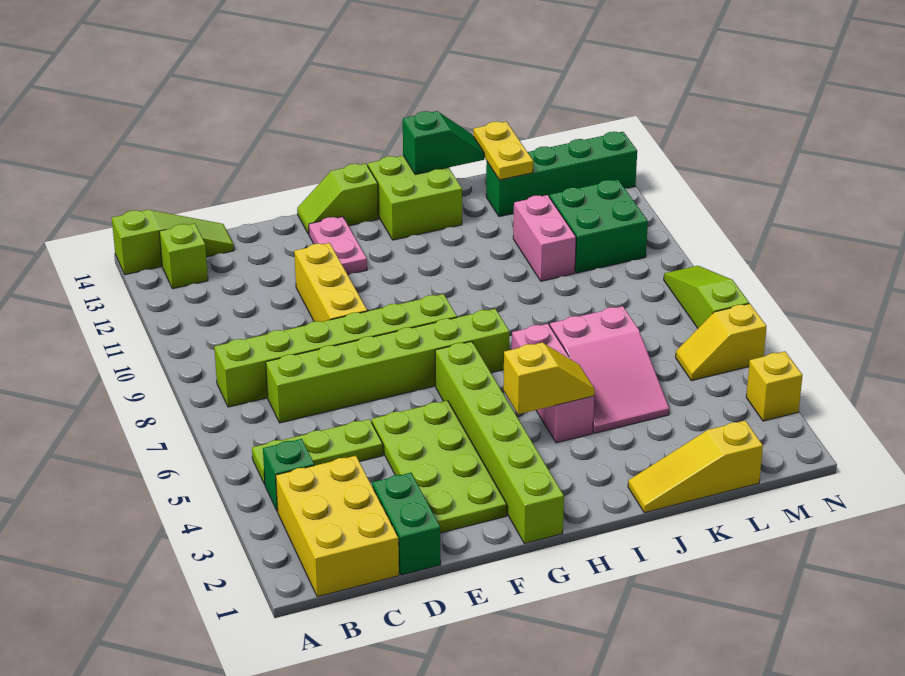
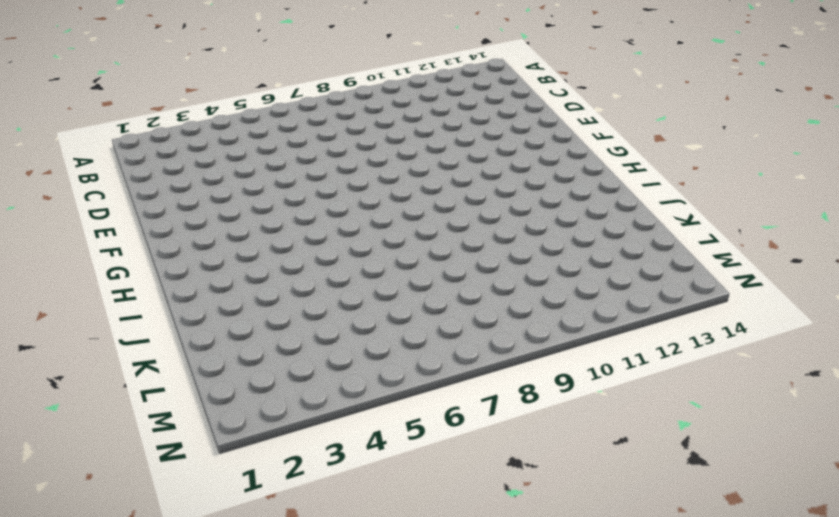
none -> lime slope A14:C14 level 1 top A
none -> yellow brick B1:C3 level 1
none -> green brick B4 level 1

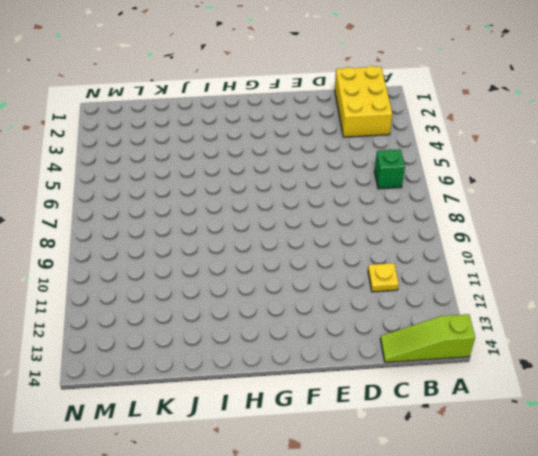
green brick B6 level 1 -> green brick B4 level 1
yellow plate C11 level 1 -> none
none -> lime plate B5:D5 level 1
none -> lime brick B8:G8 level 1
none -> lime brick B13 level 1

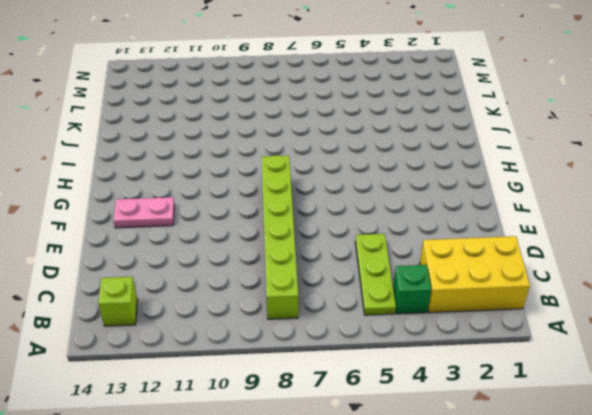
none -> lime slope A14:C14 level 1 top A
none -> lime brick C7:H7 level 1
none -> green brick D1:D2 level 1

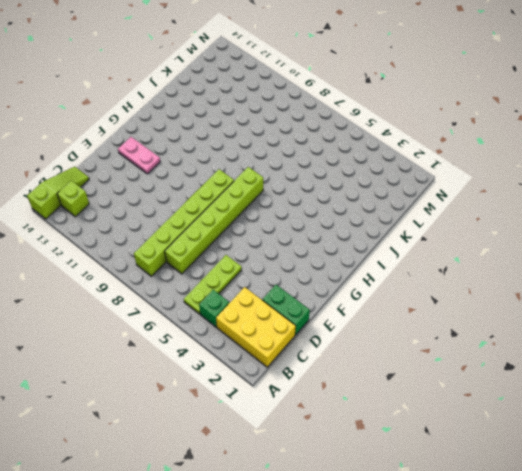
none -> lime plate E2:F5 level 1
none -> yellow brick E9:E11 level 1
none -> lime slope F14:G14 level 1 top G

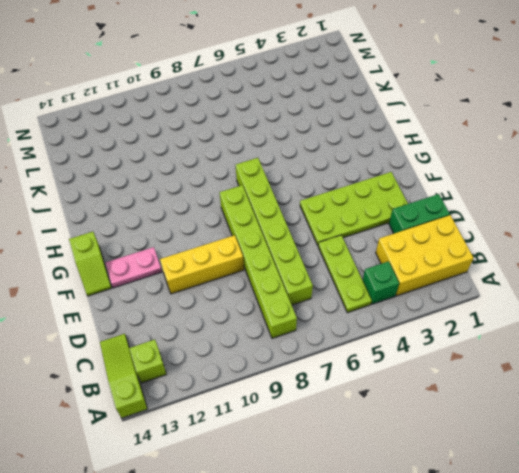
none -> lime brick G1:G6 level 1
none -> lime brick H13:I14 level 1
none -> pink brick I4:I6 level 1

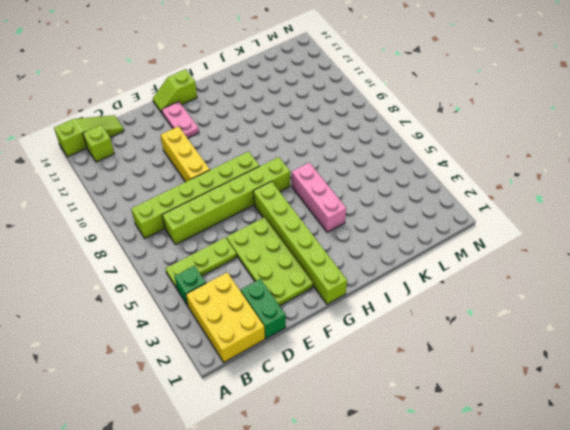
none -> lime brick H13:I14 level 1
none -> yellow slope J1:L1 level 1 top L
none -> pink slope J4:K6 level 1 top 6

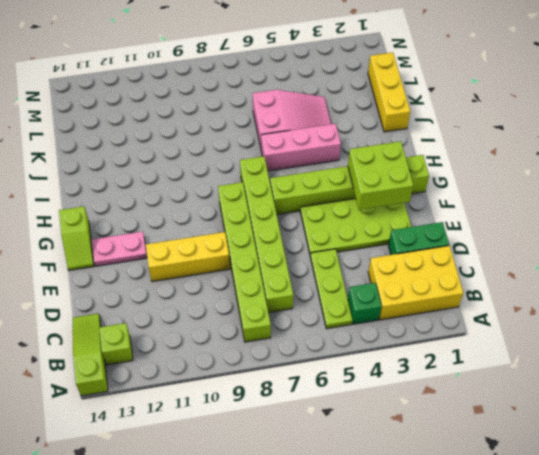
lime brick F2:G3 level 2 -> lime brick H13:I14 level 1
yellow brick J1:L1 level 1 -> yellow slope J1:L1 level 1 top L
none -> pink brick K10:K11 level 1
none -> green brick K13:N13 level 1
none -> green brick L10:M11 level 1

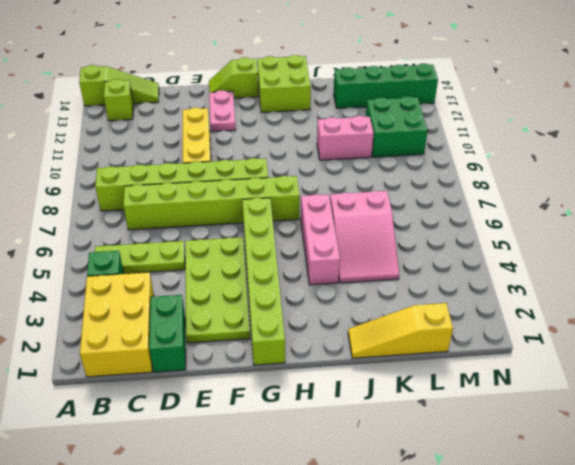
pink brick J10:K10 level 1 -> pink brick K10:K11 level 1
none -> yellow slope M5:N5 level 1 top N
none -> yellow brick N3 level 1
none -> lime slope N6:N8 level 1 top 6

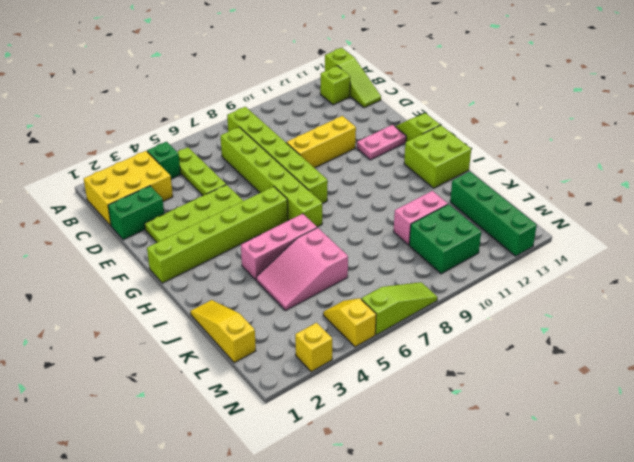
none -> yellow slope H4:I4 level 2 top H
none -> green slope I14:J14 level 2 top I
none -> yellow plate K13:K14 level 2

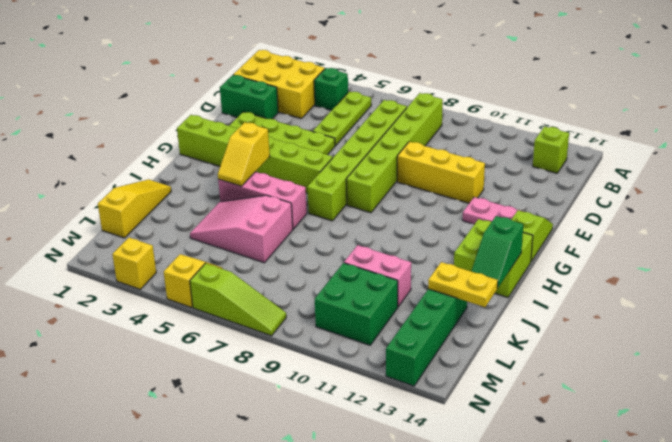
none -> lime slope A14:C14 level 1 top A

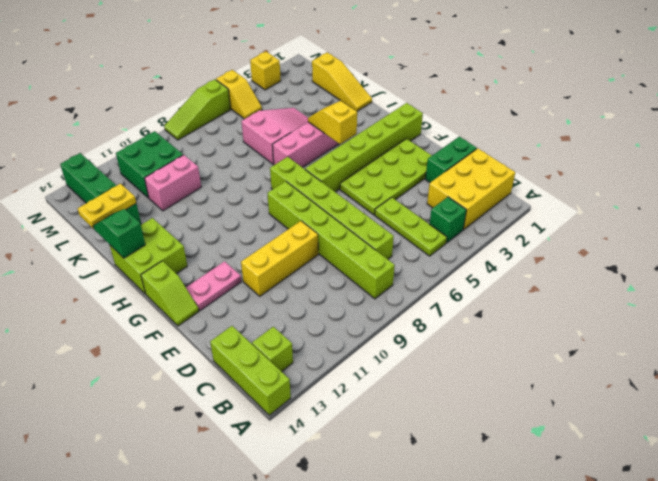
lime brick A14:C14 level 1 -> lime slope A14:C14 level 1 top A

